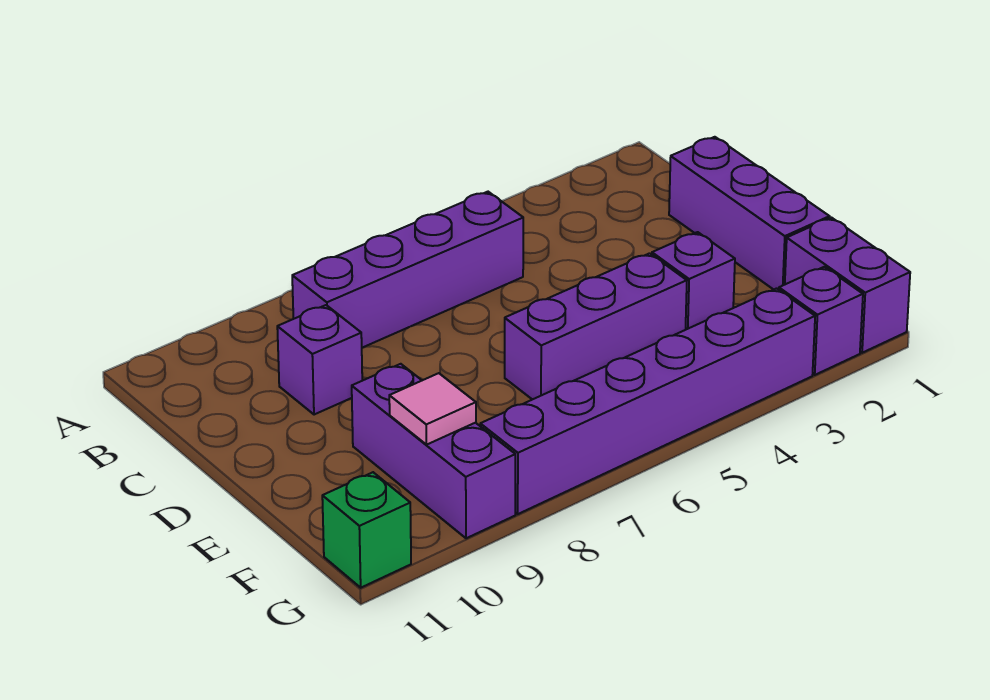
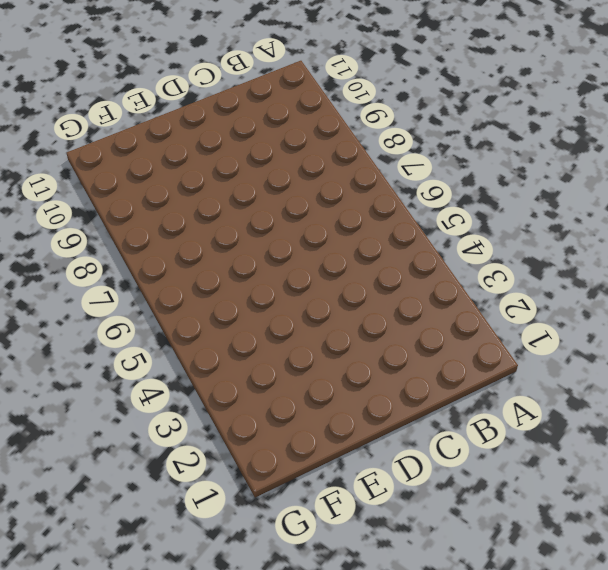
none -> purple brick B5:B8 level 1
none -> purple brick C1:E1 level 1

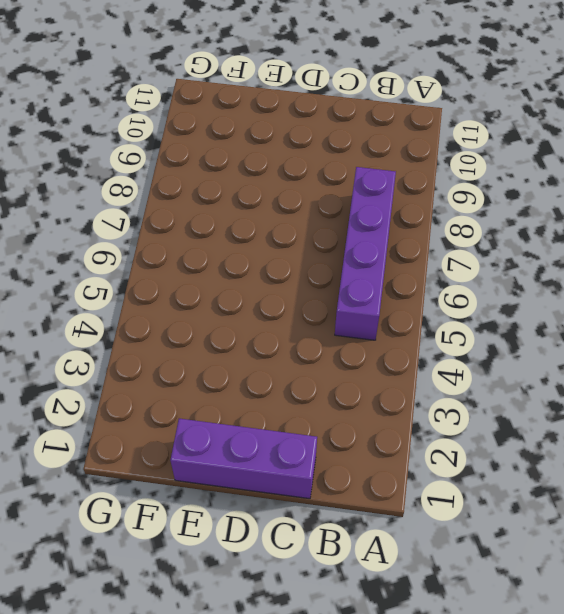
none -> purple brick C9 level 1
none -> purple brick E3 level 1

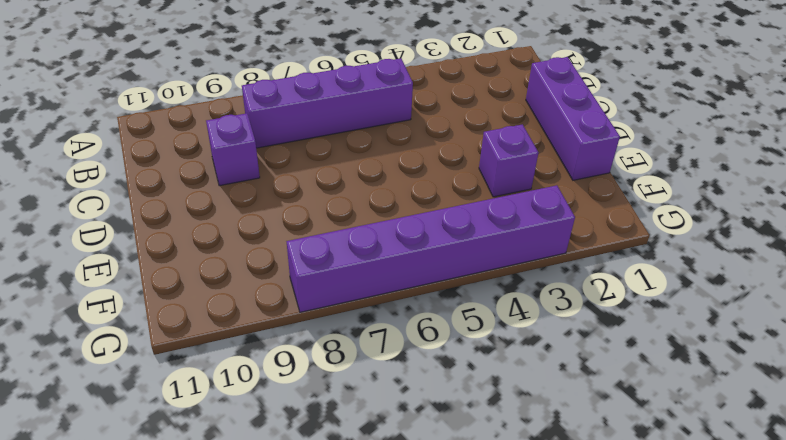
none -> purple brick E4:E6 level 1
none -> purple brick E9:G9 level 1

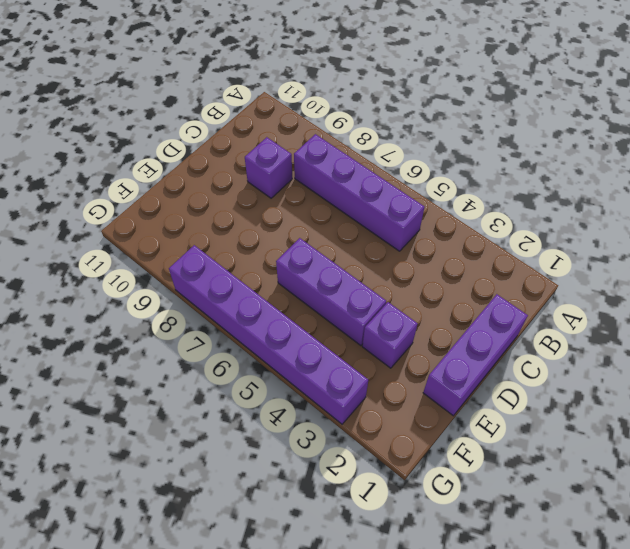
none -> purple brick E9:G9 level 1
none -> purple brick F1:G1 level 1

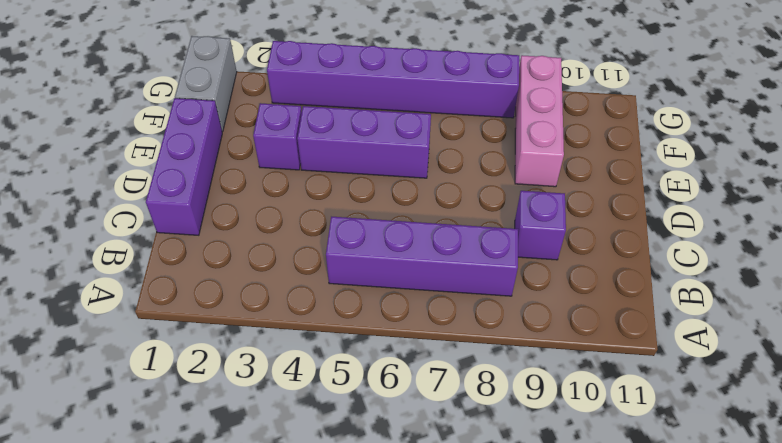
pink brick E9:G9 level 1 -> purple brick E9:G9 level 1
grey brick F1:G1 level 1 -> purple brick F1:G1 level 1
none -> purple brick G2 level 1
none -> green brick G11 level 1

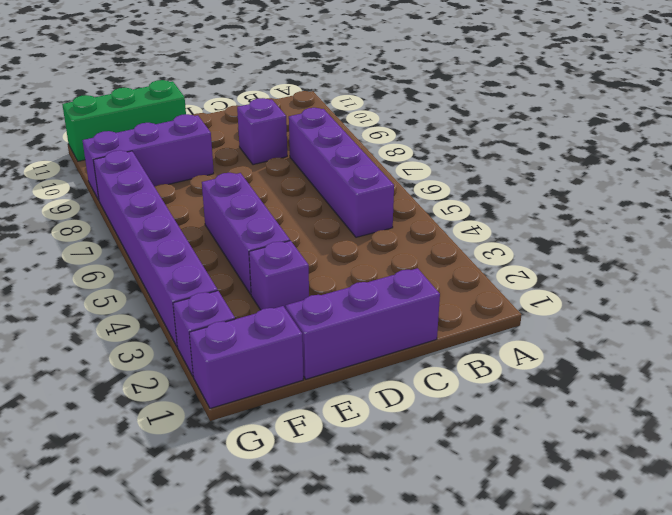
green brick E11:G11 level 1 -> green brick G11 level 1
none -> pink tile F9 level 2

